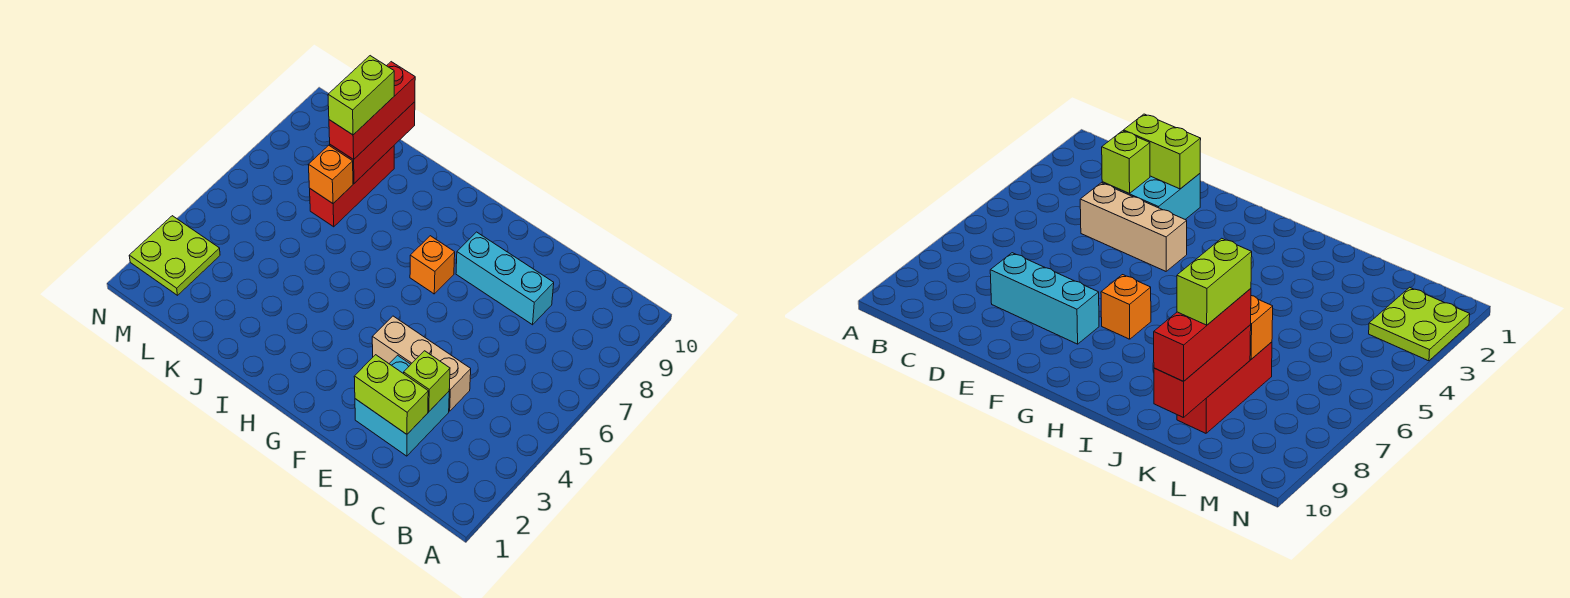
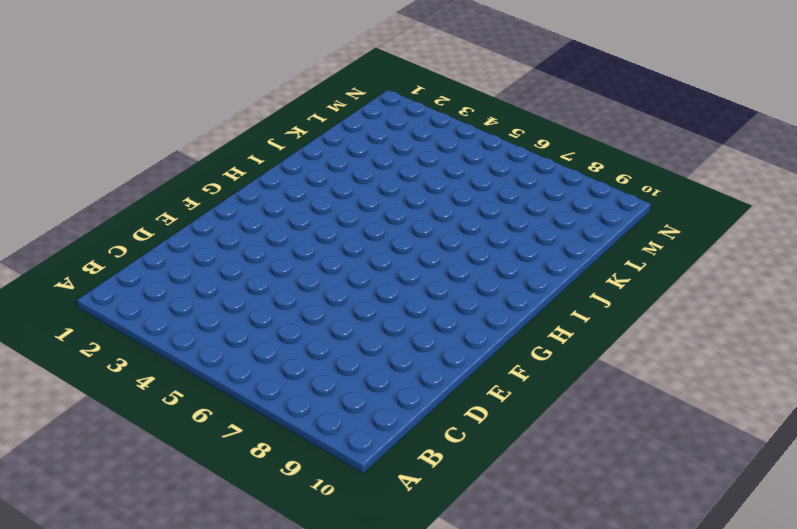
none -> cyan brick D2:E3 level 1
none -> tan brick D4:F4 level 1
none -> cyan brick D8:F8 level 1

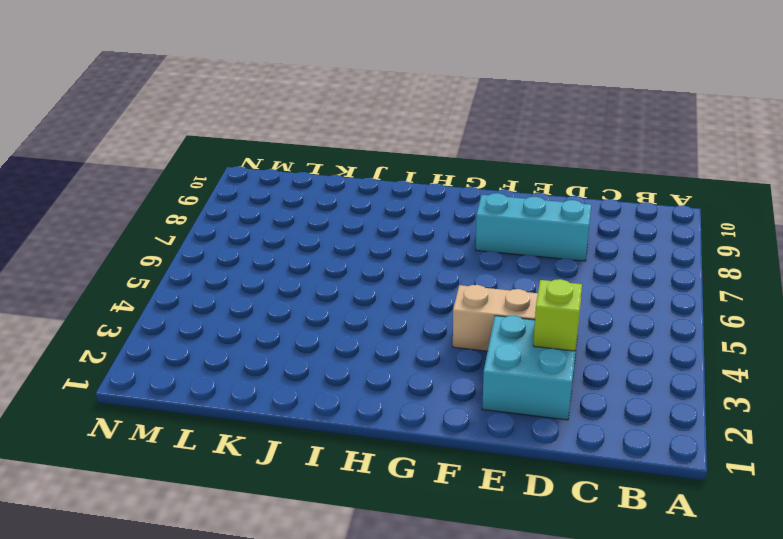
none -> orange brick G7 level 1
none -> red brick K7:K9 level 1
none -> lime plate M2:N3 level 1

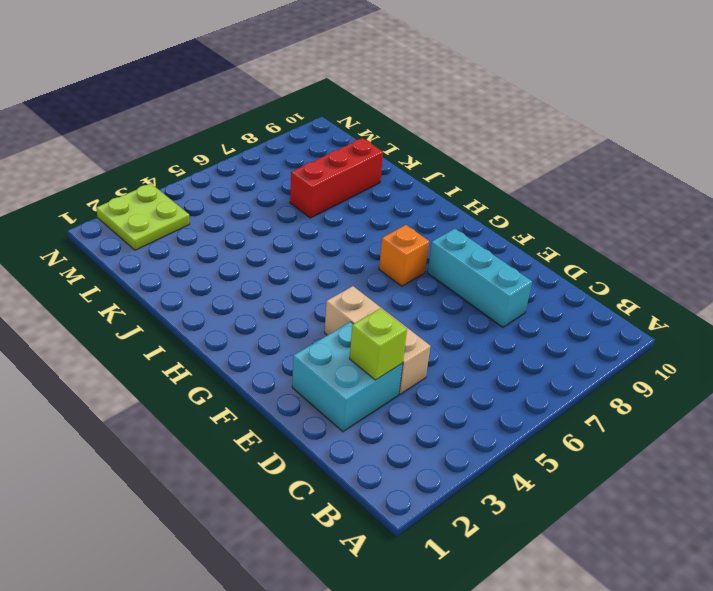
none -> lime brick D2:E2 level 2
none -> orange brick K7 level 2
none -> red brick K8:K10 level 2

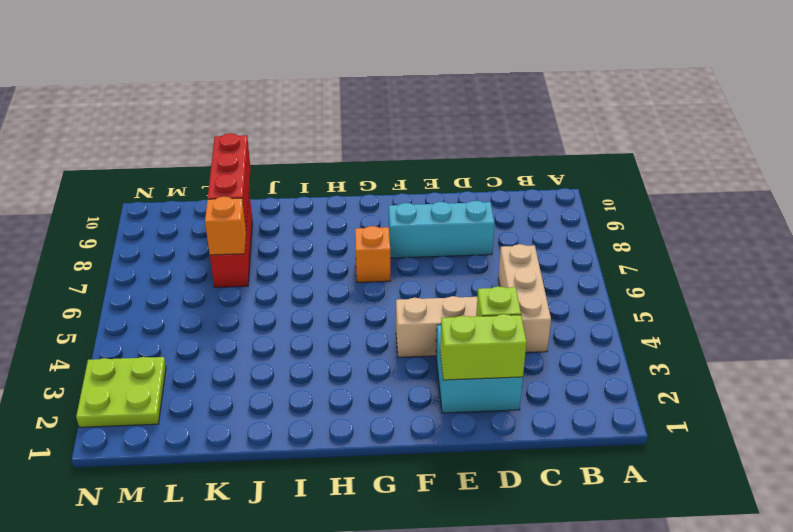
tan brick C4:C6 level 1 -> none
none -> red brick K8:K10 level 3
none -> lime brick K8:K9 level 4

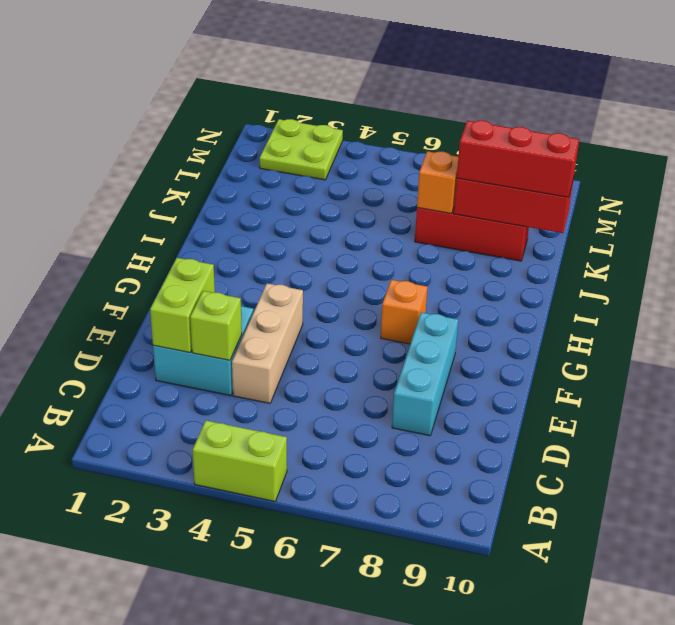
lime brick A4:A5 level 1 -> lime brick K8:K9 level 4

